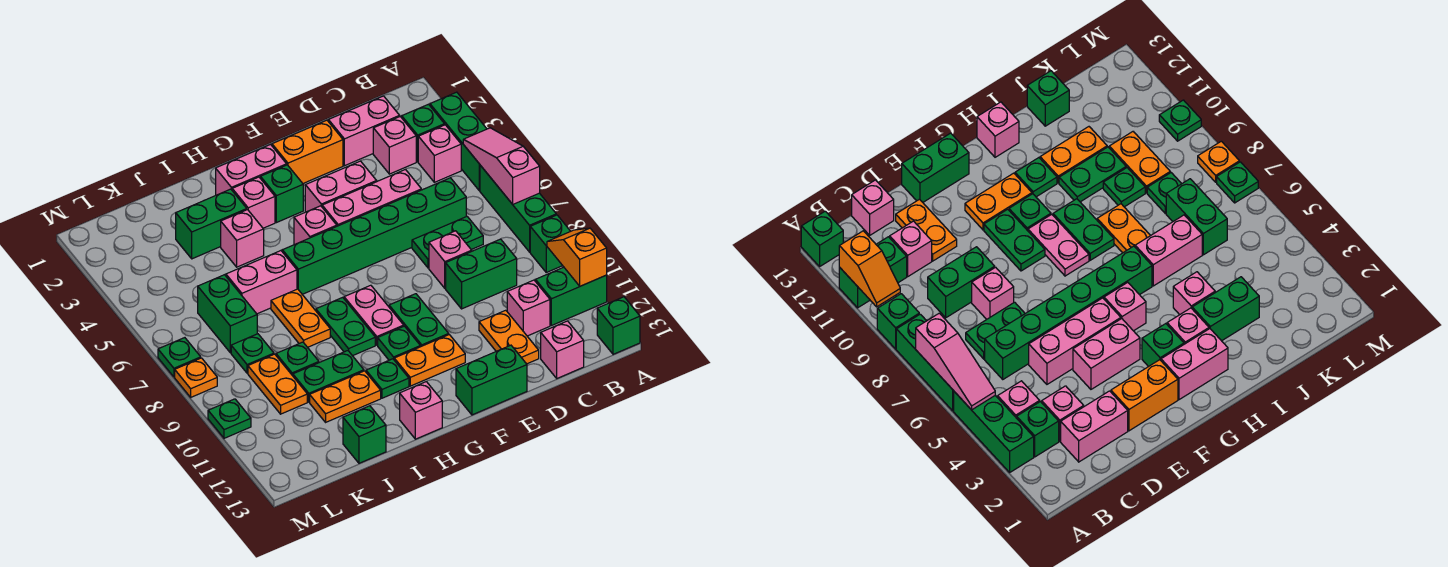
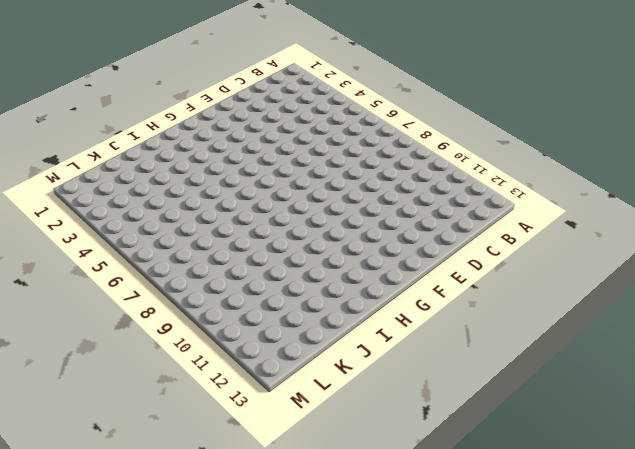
none -> green brick A3:A5 level 1
none -> green brick A6:A8 level 1
none -> green brick A9 level 1
none -> green brick A11:B11 level 1

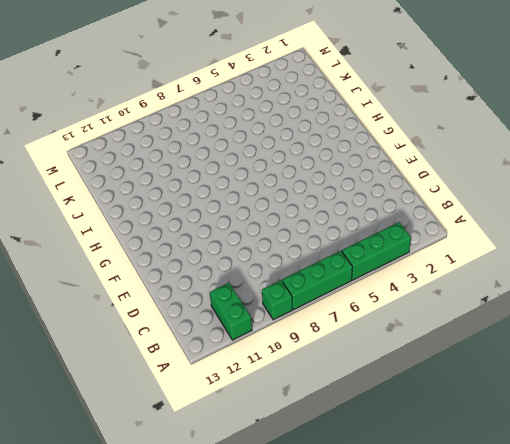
none -> green brick A13 level 1
none -> green brick B3 level 1
none -> pink brick B4 level 1
none -> pink brick C2:D2 level 1

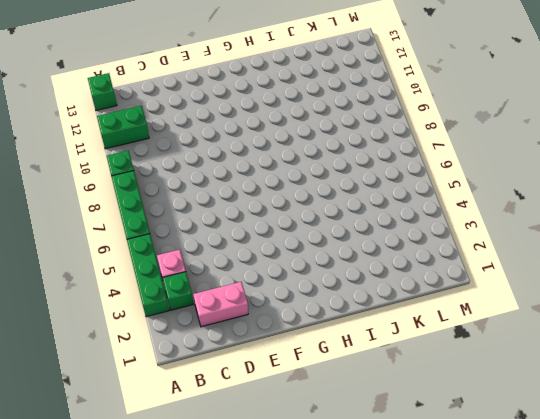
none -> pink brick C3 level 1
none -> green brick C6:H6 level 1
none -> green plate C7:D7 level 1
none -> green brick C9:D9 level 1

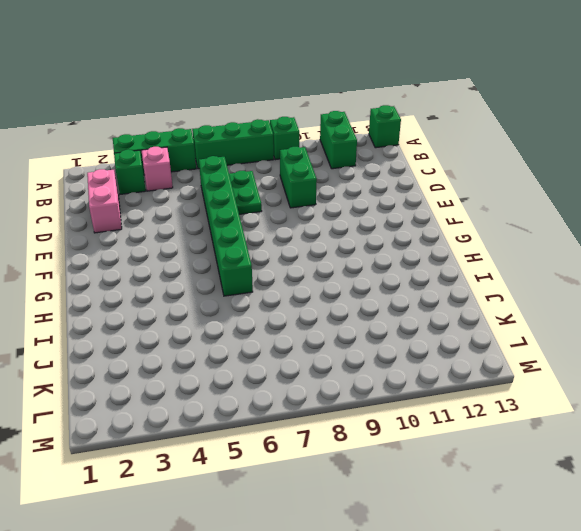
none -> pink brick C3 level 1
none -> pink brick C11 level 1
none -> pink brick C13 level 1
none -> pink brick D5:F5 level 1

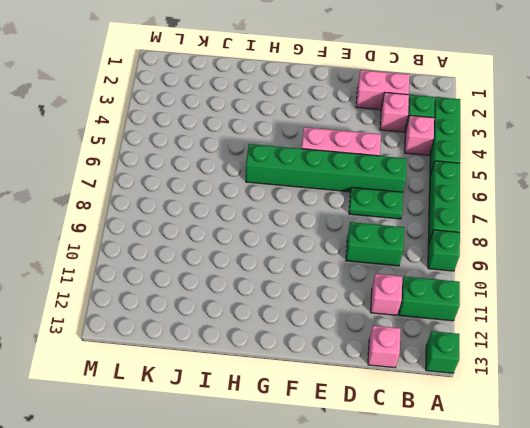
none -> pink brick D8 level 1
none -> orange plate D11:D12 level 1
none -> orange brick E2:F2 level 1
none -> pink brick E4:F4 level 1

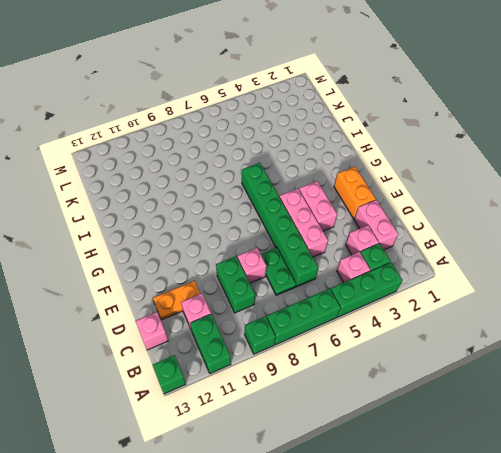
none -> green brick E13:F13 level 1
none -> green plate F9:F10 level 1
none -> orange plate F11:G11 level 1
none -> pink brick G2:H2 level 1

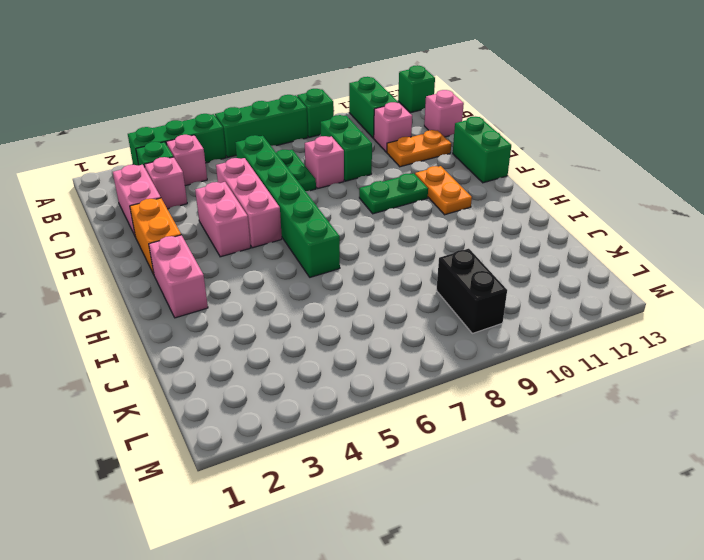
black brick K9:L9 level 1 -> orange plate K9:K10 level 1
none -> green brick G3 level 1
none -> pink brick G5 level 1
none -> pink plate G8:G9 level 1
none -> green plate G10 level 1

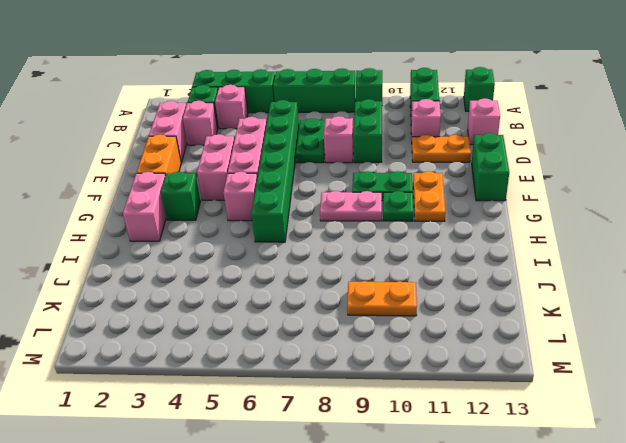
none -> pink brick H3 level 1
none -> green plate H8:H9 level 1
none -> green plate H11 level 1
none -> pink brick H13 level 1

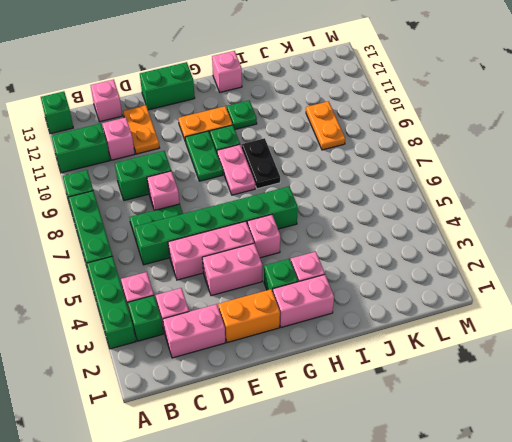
black plate H8:H9 level 1 -> green plate H8:H9 level 1
none -> green brick I3:J3 level 1
none -> pink brick I4 level 1
none -> pink brick I6:J6 level 1
none -> orange plate I7:I8 level 1

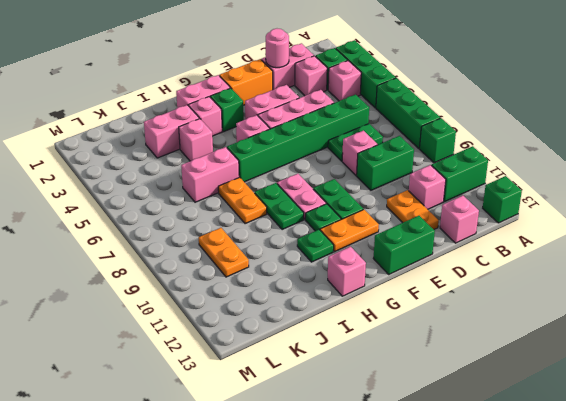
pink round brick D2 level 2 -> none
pink brick I3:J3 level 1 -> green brick I3:J3 level 1
none -> green plate I10:J10 level 1
none -> orange plate I11:J11 level 1
none -> green plate J9 level 1
none -> green brick J13 level 1

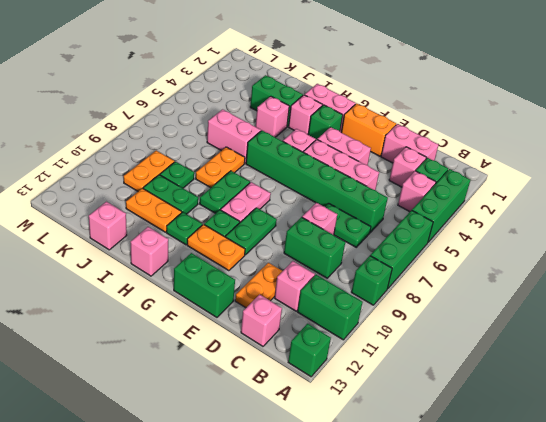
pink brick J13 level 1 -> green brick J13 level 1
none -> green brick K6:K7 level 1
none -> green plate K8 level 1
none -> green plate M7 level 1
none -> orange plate M8 level 1

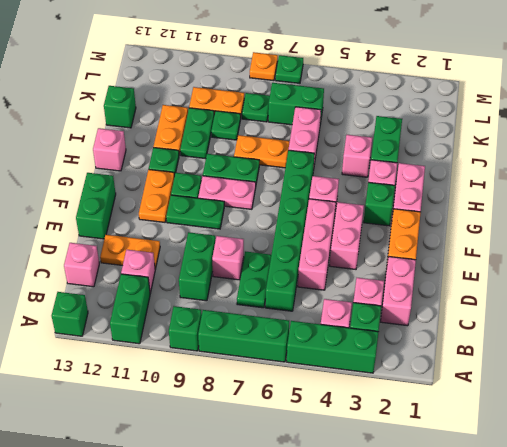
none -> green plate M10 level 1
none -> pink slope A5:A7 level 2 top 7
none -> orange slope A10:A11 level 2 top 11

